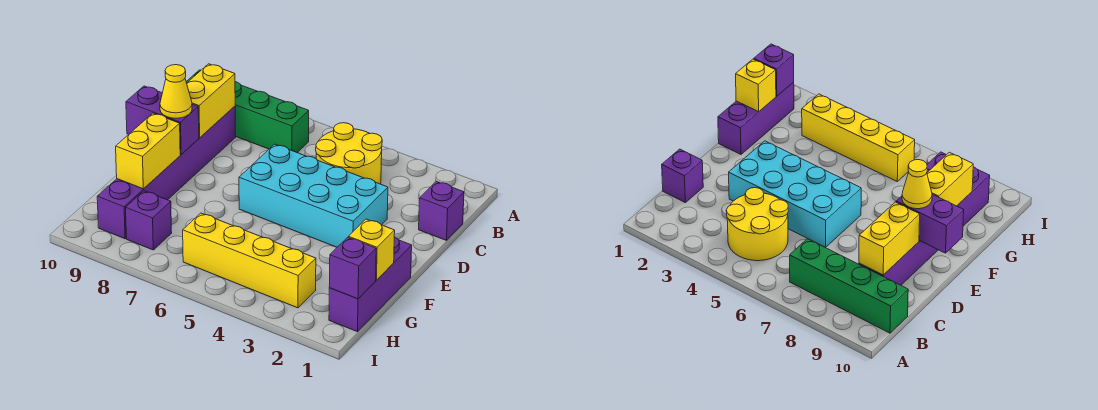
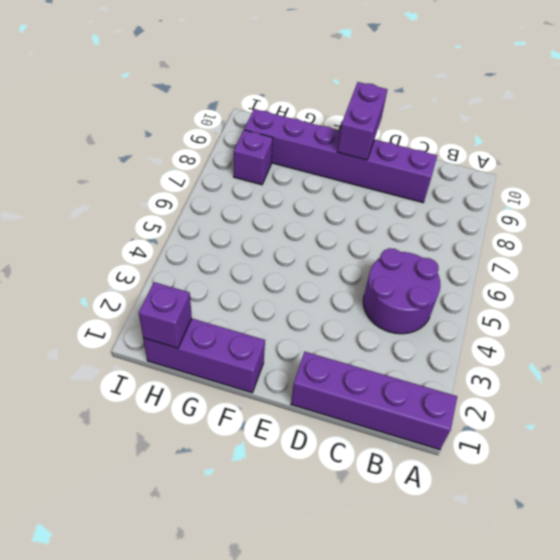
purple brick A1:D1 level 1 -> purple brick C1 level 1
purple round brick B4:C5 level 1 -> yellow round brick B4:C5 level 1
none -> green brick B7:B10 level 1
none -> cyan brick D3:E6 level 1
none -> yellow brick H3:H6 level 1

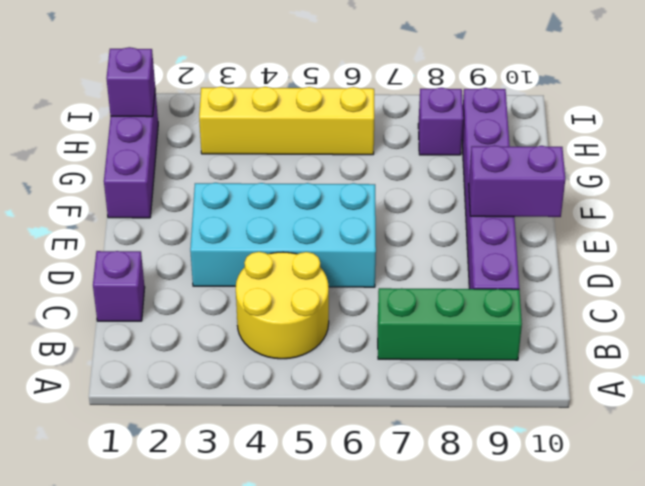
green brick B7:B9 level 1 -> green brick B7:B10 level 1
none -> yellow brick C9:D9 level 2
none -> yellow brick F9:G9 level 2
none -> yellow brick G1 level 2

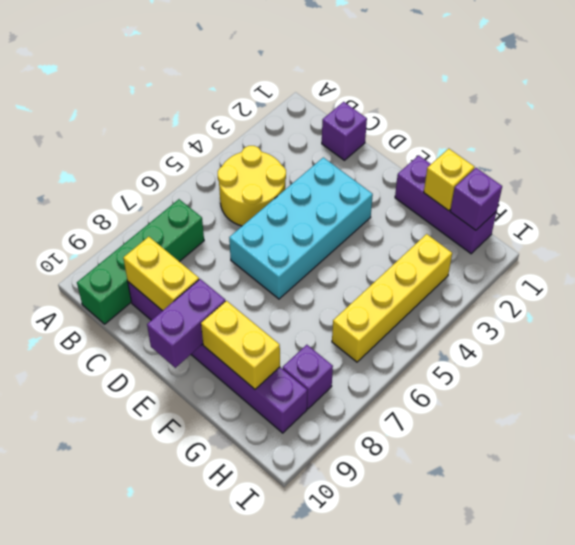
none -> yellow cone E9 level 3

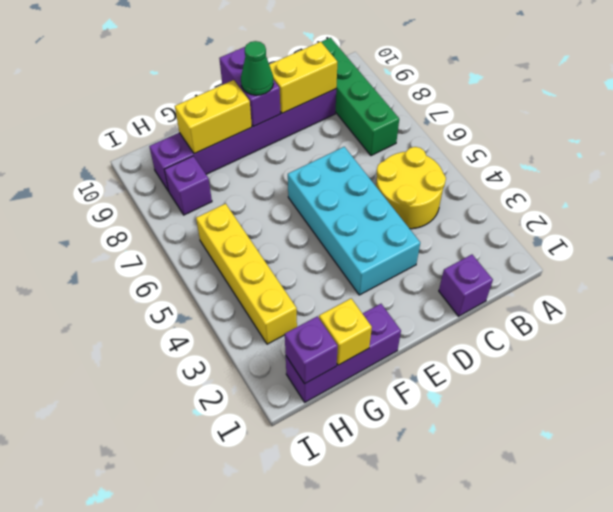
green cone E9 level 3 -> yellow cone E9 level 3

